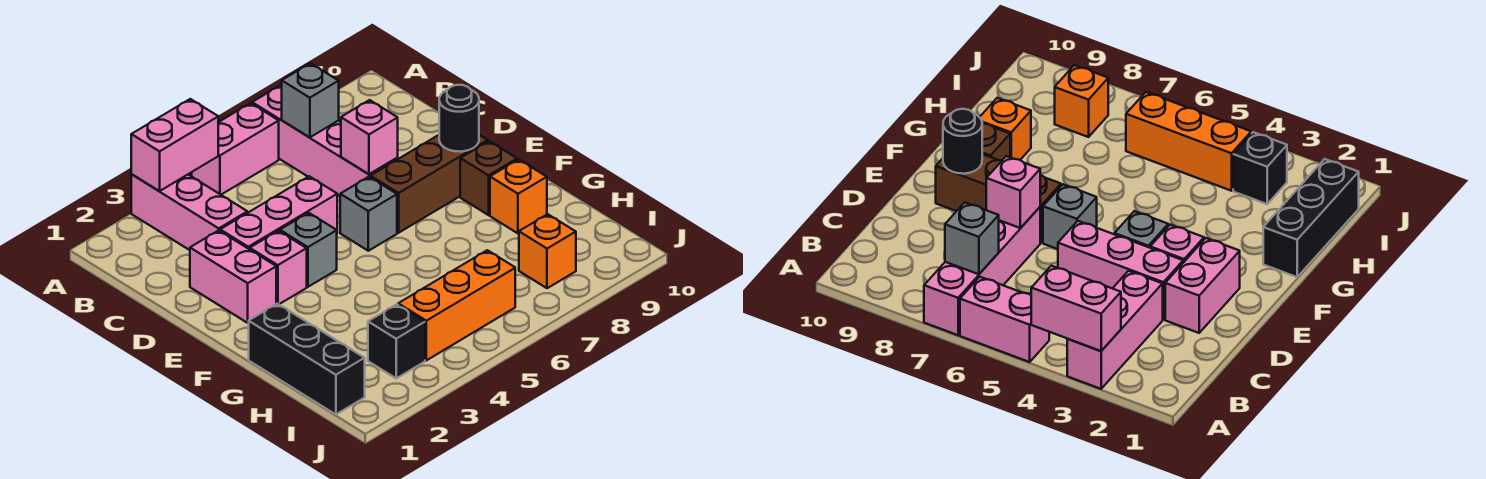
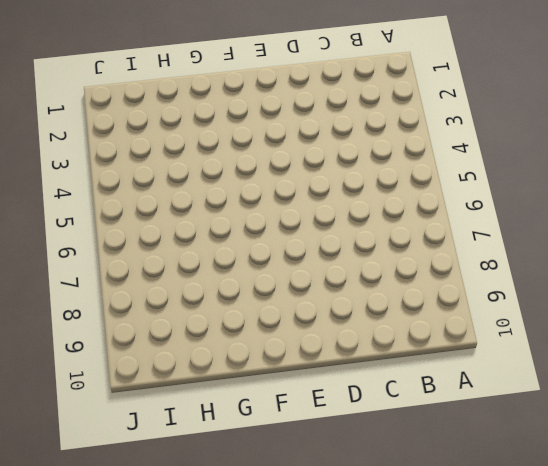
none -> pink brick A3:C3 level 1
none -> pink brick A5:A6 level 1
none -> pink brick A7:D7 level 1

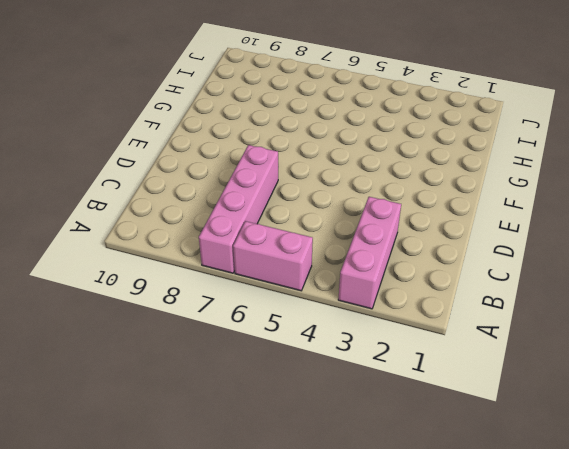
none -> pink brick D2:E2 level 1
none -> pink brick D3:D5 level 1
none -> pink brick E3 level 1

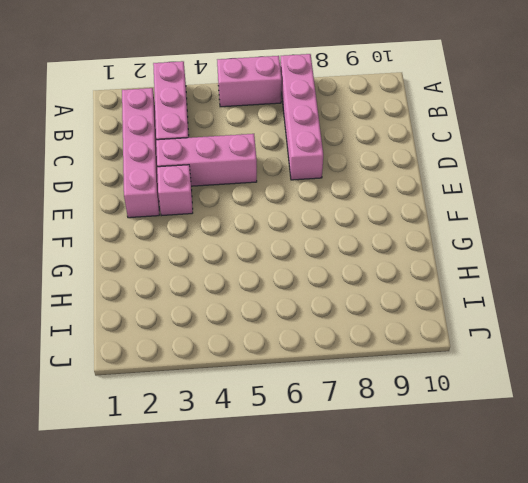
pink brick B2:E2 level 1 -> pink brick D2:E2 level 1
none -> grey brick E4 level 1
none -> grey brick E6 level 1
none -> brown brick E7:E9 level 1

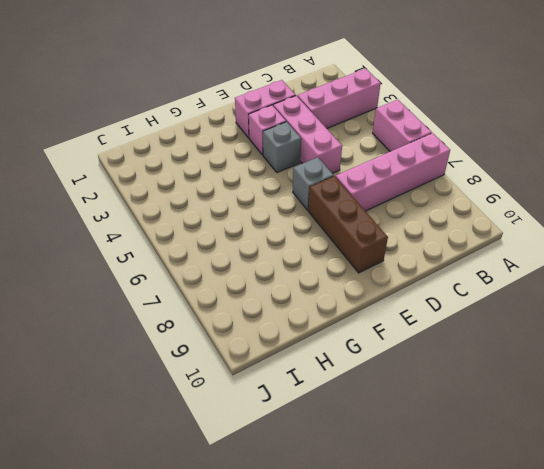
none -> brown brick F9 level 1
none -> black brick G1:I1 level 1
none -> orange brick G9 level 1

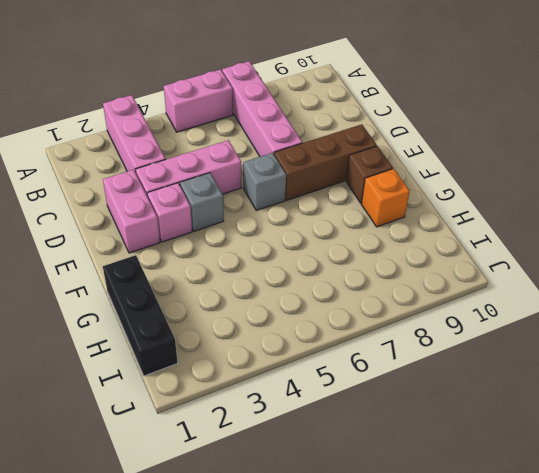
none -> black brick I3 level 1
none -> orange brick I4:I6 level 1
none -> orange brick I8 level 1

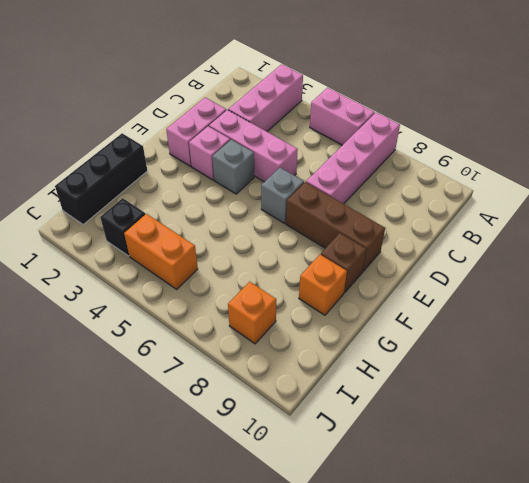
orange brick I4:I5 level 1 -> orange brick I4:I6 level 1
none -> pink brick A3:A4 level 2
none -> grey brick B7 level 2
none -> pink brick D7 level 2

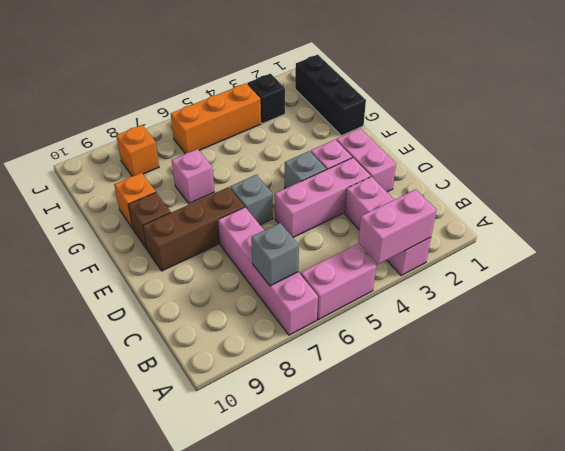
pink brick G7 level 1 -> pink brick D7 level 2
none -> black round brick E9 level 2

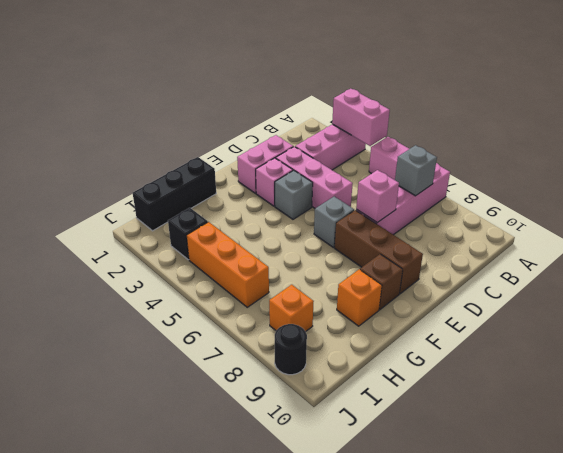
black round brick J9 level 1 -> black round brick E9 level 2

